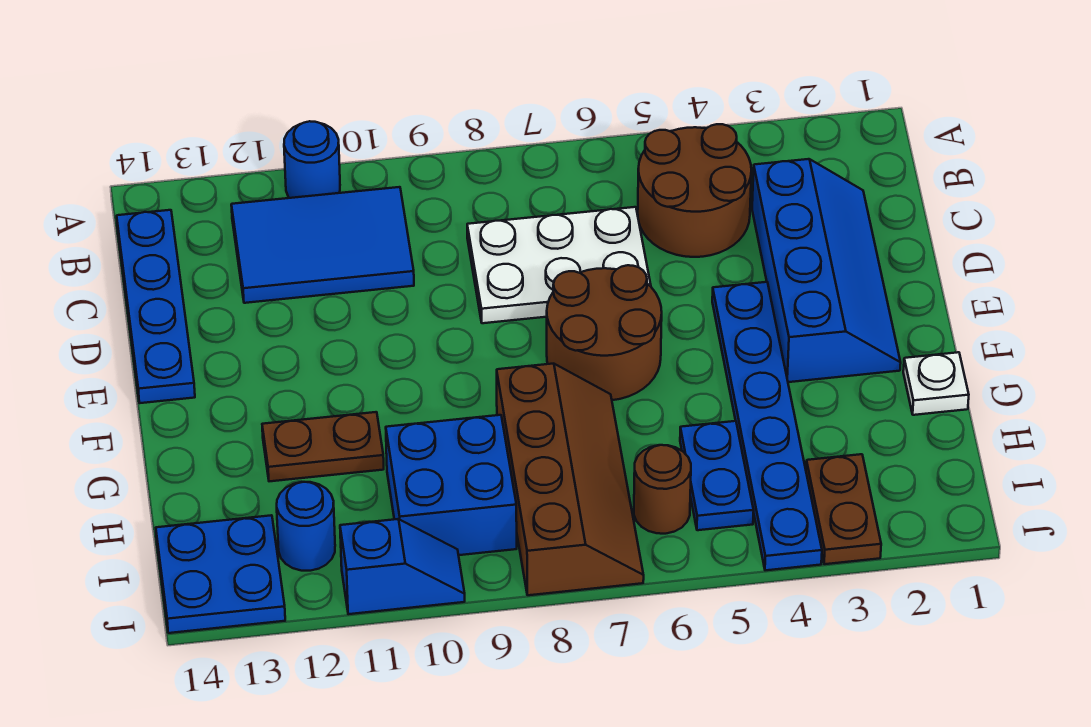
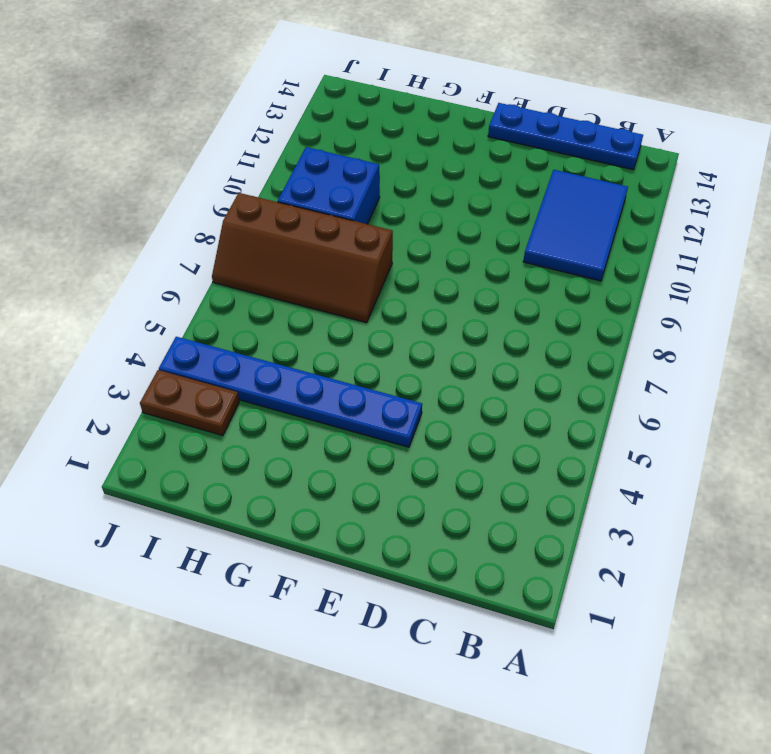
none -> blue round brick A11 level 1
none -> brown round brick B4:C5 level 1
none -> blue slope C2:F3 level 1 top 3

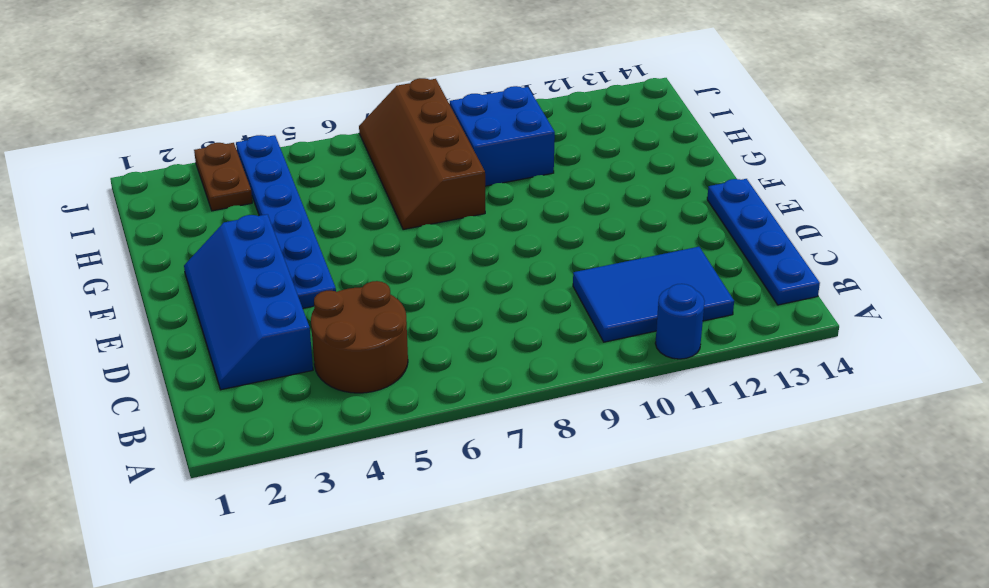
none -> white plate C6:D8 level 1
none -> brown round brick E6:F7 level 1
none -> white plate G1 level 1

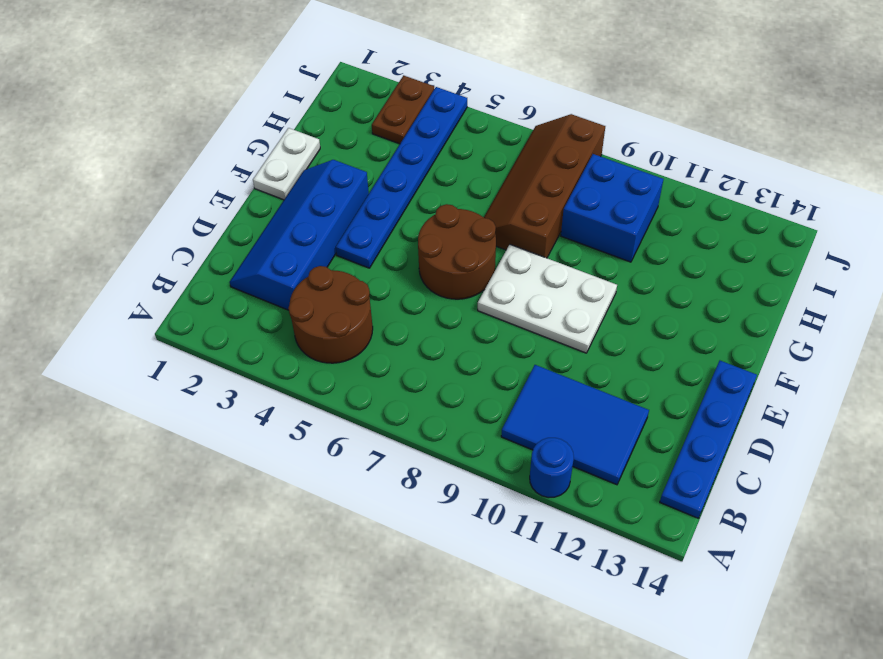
white plate E8:F10 level 1 -> white plate C6:D8 level 1
white plate F1:G1 level 1 -> white plate G1 level 1
none -> brown plate G11:G12 level 1
none -> blue plate H5:I5 level 1
none -> brown round brick I6 level 1

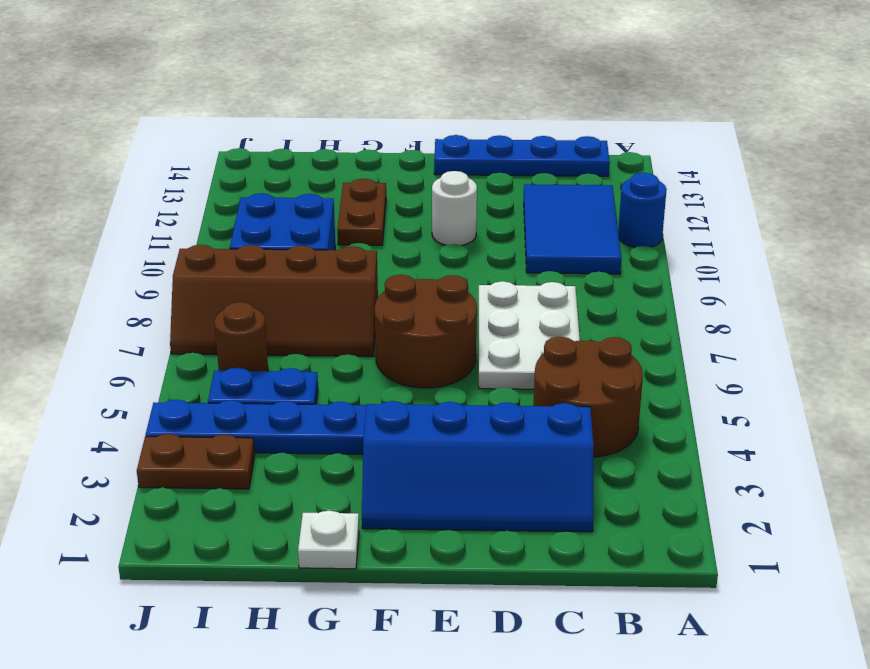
white round brick E11 level 1 -> none
none -> blue round brick I12 level 1
none -> blue plate I13:J14 level 1
none -> blue slope J10:J11 level 1 top 11

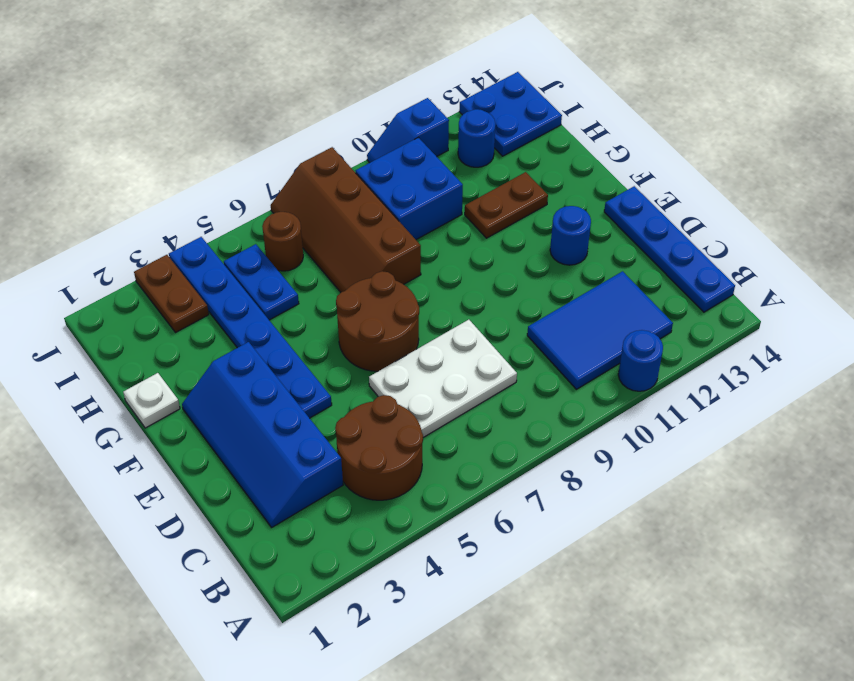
blue round brick E12 level 1 -> none

